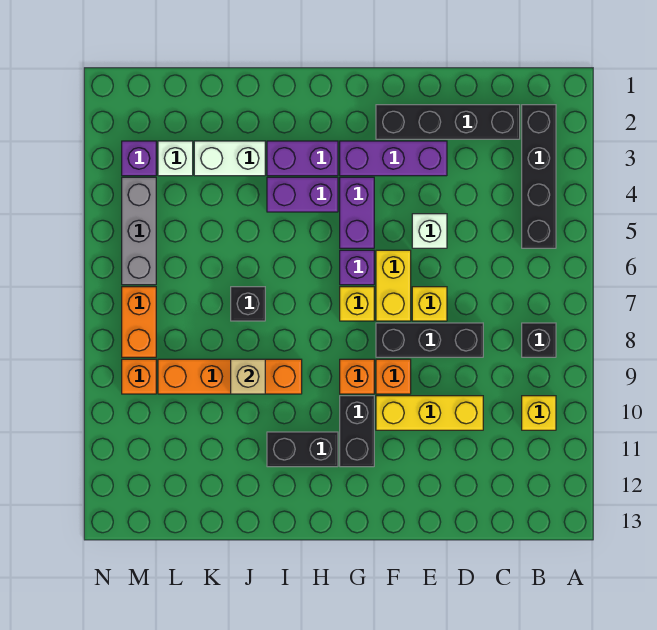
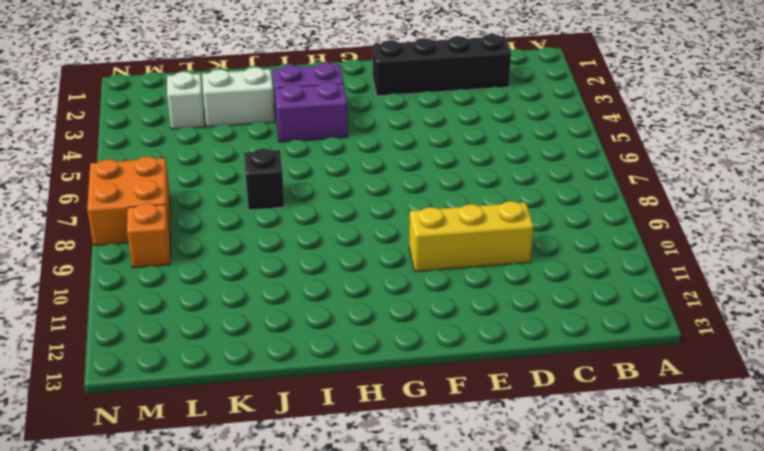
orange brick M7:N8 level 1 -> orange brick M7:M8 level 1
none -> black brick B2:B5 level 1
none -> black brick B8 level 1
none -> yellow brick B10 level 1

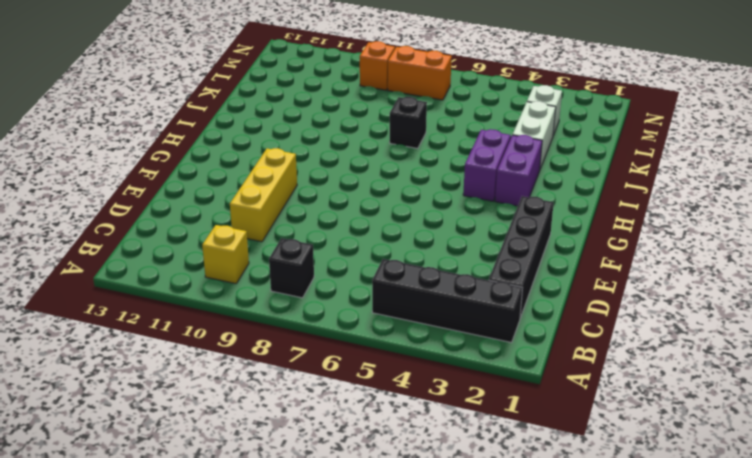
none -> black brick D8:F8 level 1
none -> purple brick E3:G3 level 1
none -> white brick E5 level 1

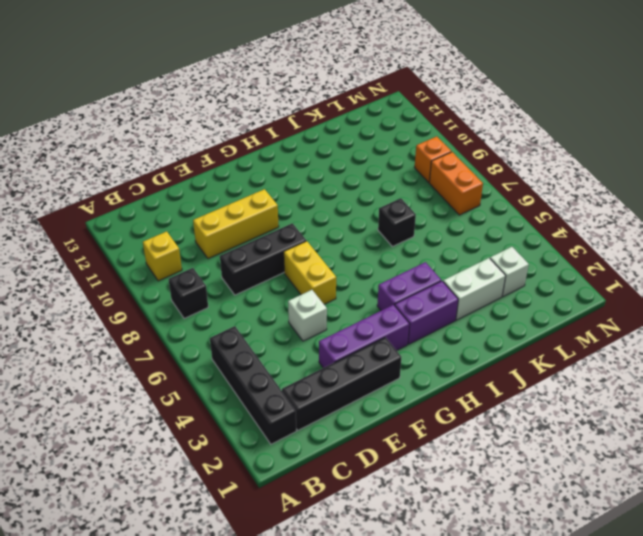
none -> yellow brick E7 level 1
none -> orange brick F9 level 1
none -> purple brick G4:G5 level 1

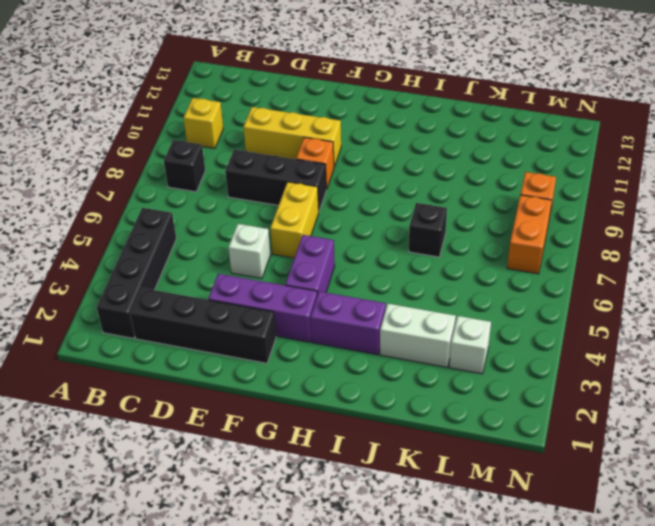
none -> yellow brick E7 level 1
none -> purple brick G6 level 1
none -> yellow brick G7 level 1

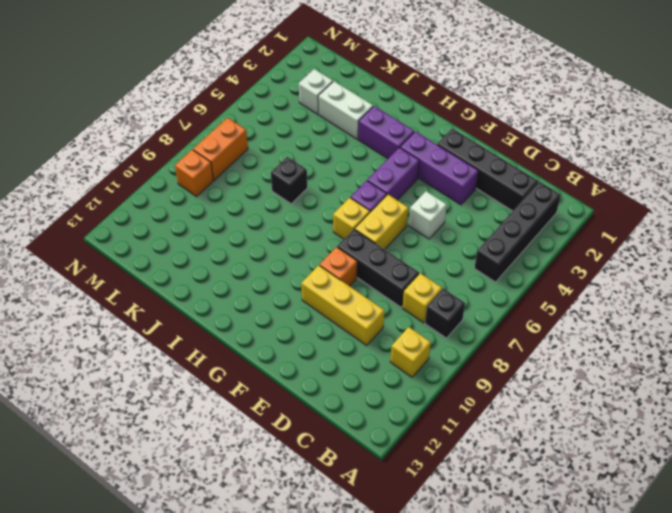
yellow brick C8 level 1 -> yellow brick E7 level 1
none -> orange brick G9 level 1
none -> black brick G10:G11 level 1
none -> purple brick H4:I4 level 1

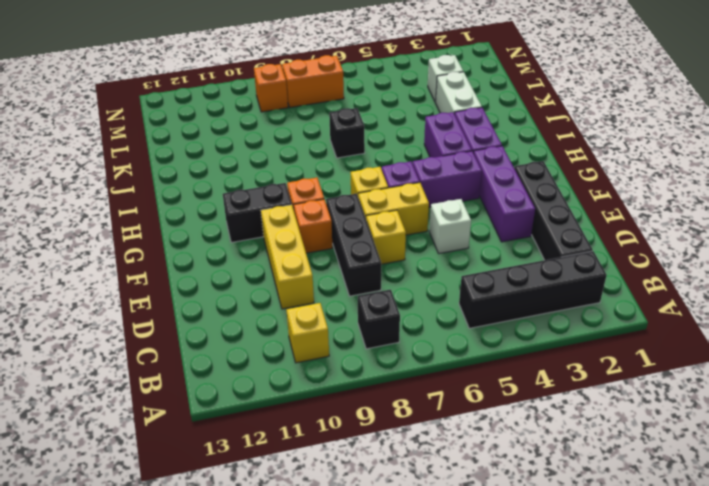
none -> black brick H11:I11 level 1
none -> orange brick I9:L9 level 1
none -> purple brick M3 level 1

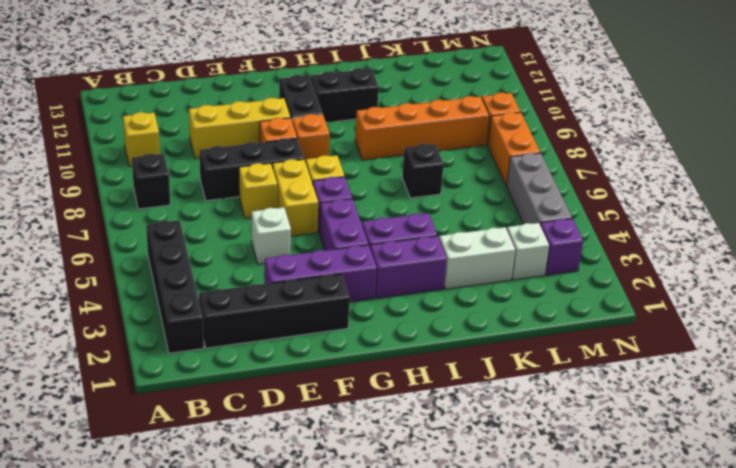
none -> tan brick J9 level 2

